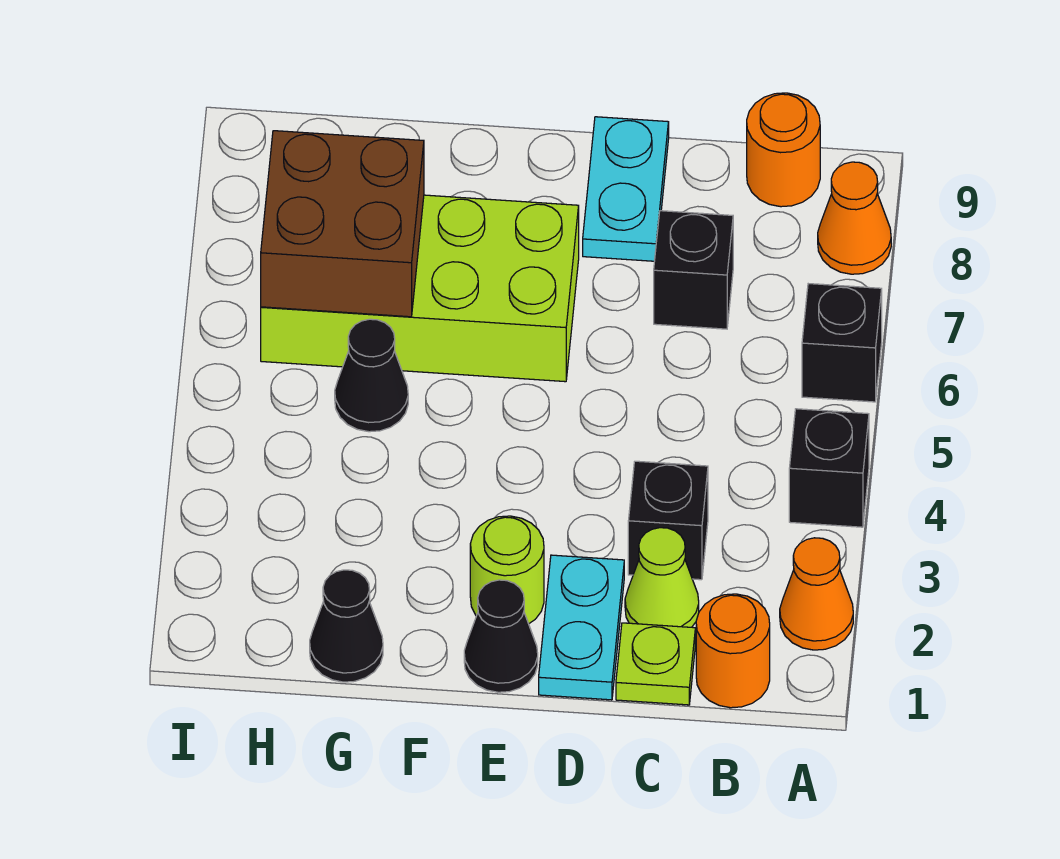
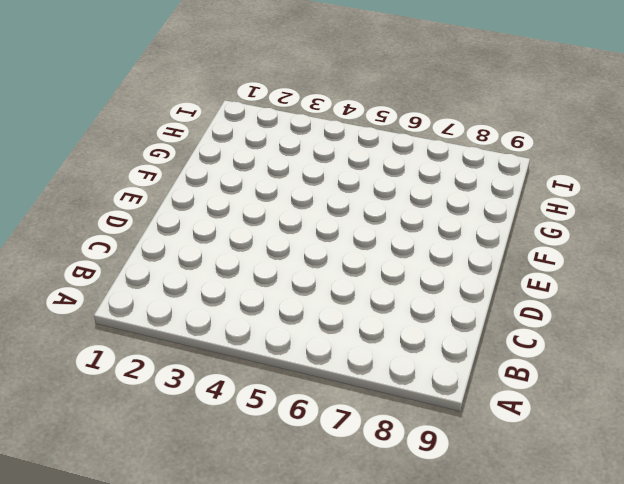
none -> orange cone A2 level 1
none -> black brick A4 level 1
none -> black brick A6 level 1

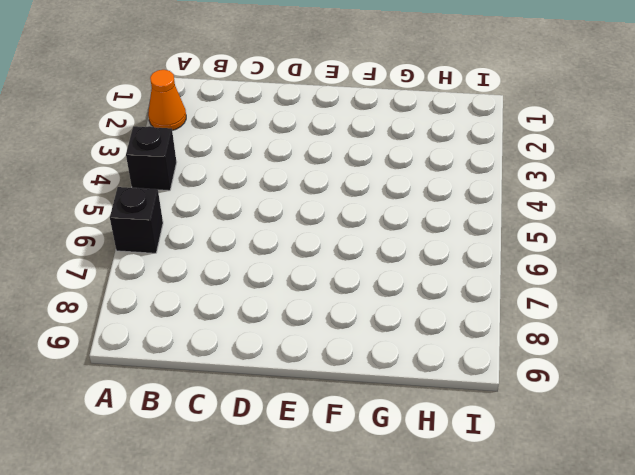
none -> orange cone A8 level 1
none -> orange round brick B1 level 1
none -> orange round brick B9 level 1

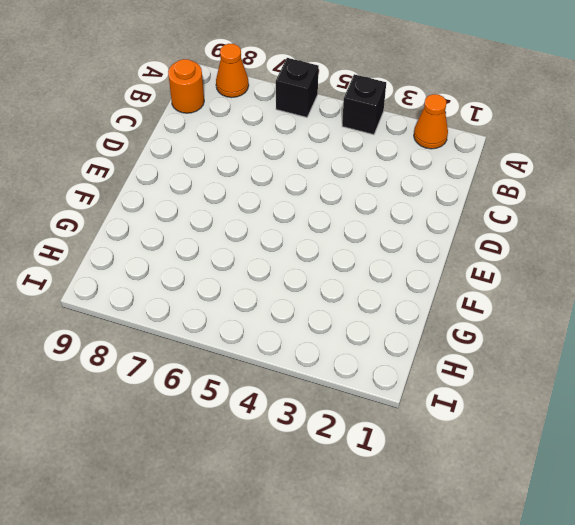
none -> orange round brick B1 level 1
none -> lime plate C1 level 1
none -> lime cone C2 level 1

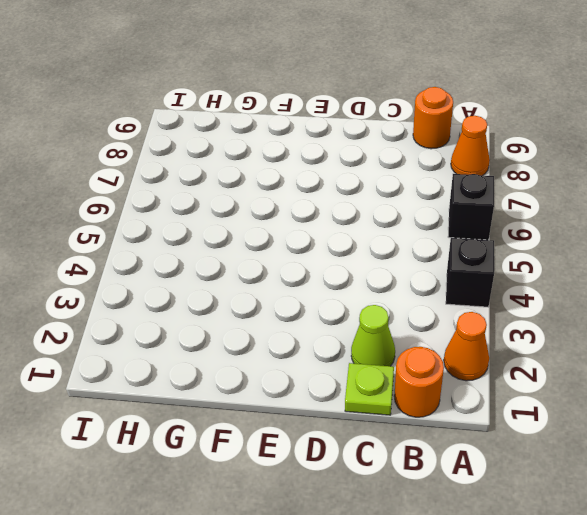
none -> black brick C3 level 1
none -> black brick C7 level 1
none -> cyan plate D1:D2 level 1

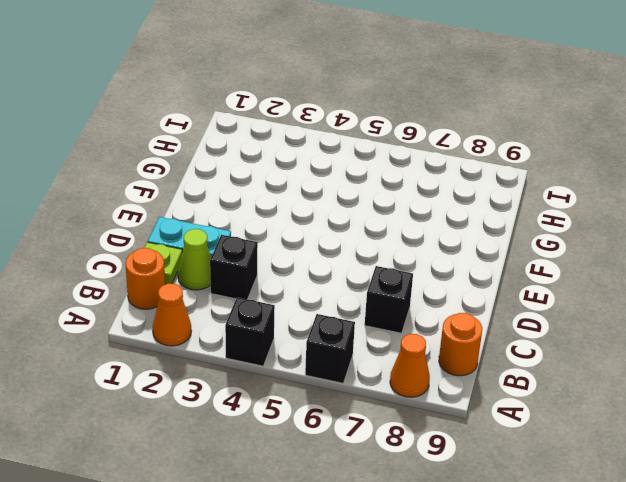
none -> cyan plate D8:D9 level 1
none -> black cone E1 level 1
none -> lime round brick E2 level 1

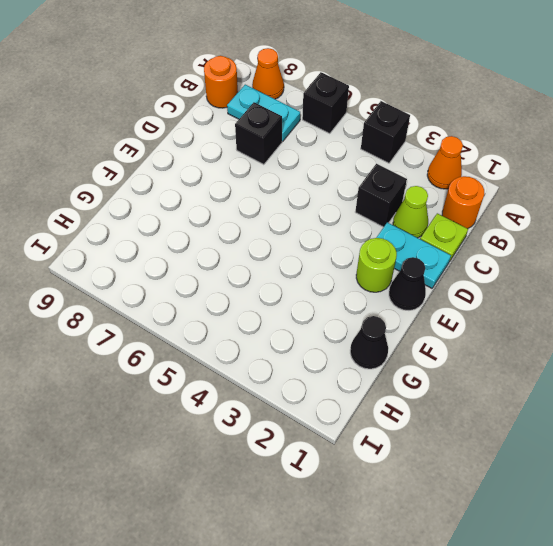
cyan plate B7:B8 level 1 -> cyan plate D8:D9 level 1
none -> lime brick E6:H7 level 1
none -> black cone G5 level 1
none -> brown brick G6:H7 level 2

